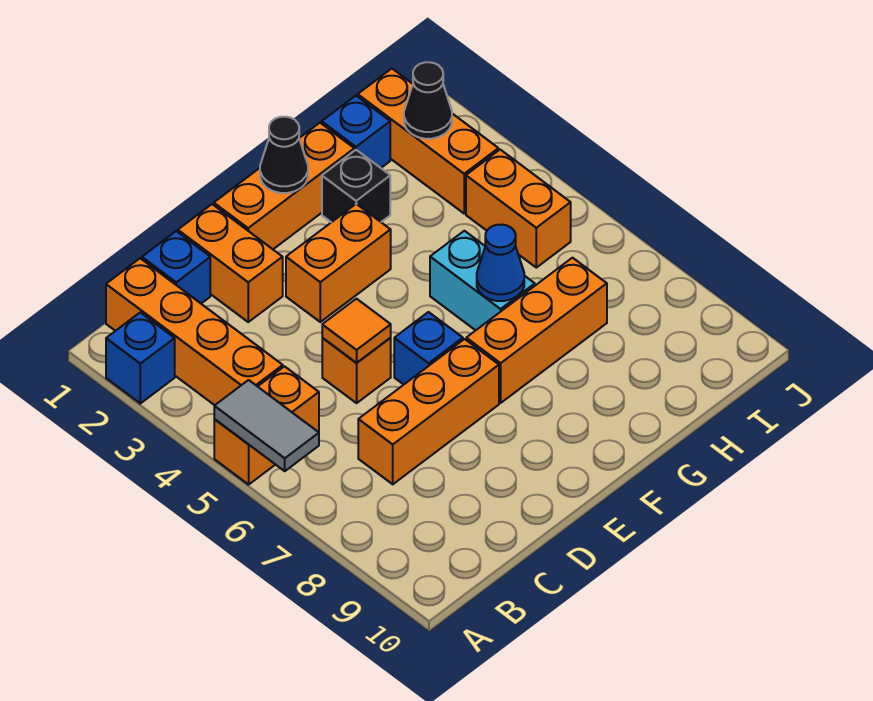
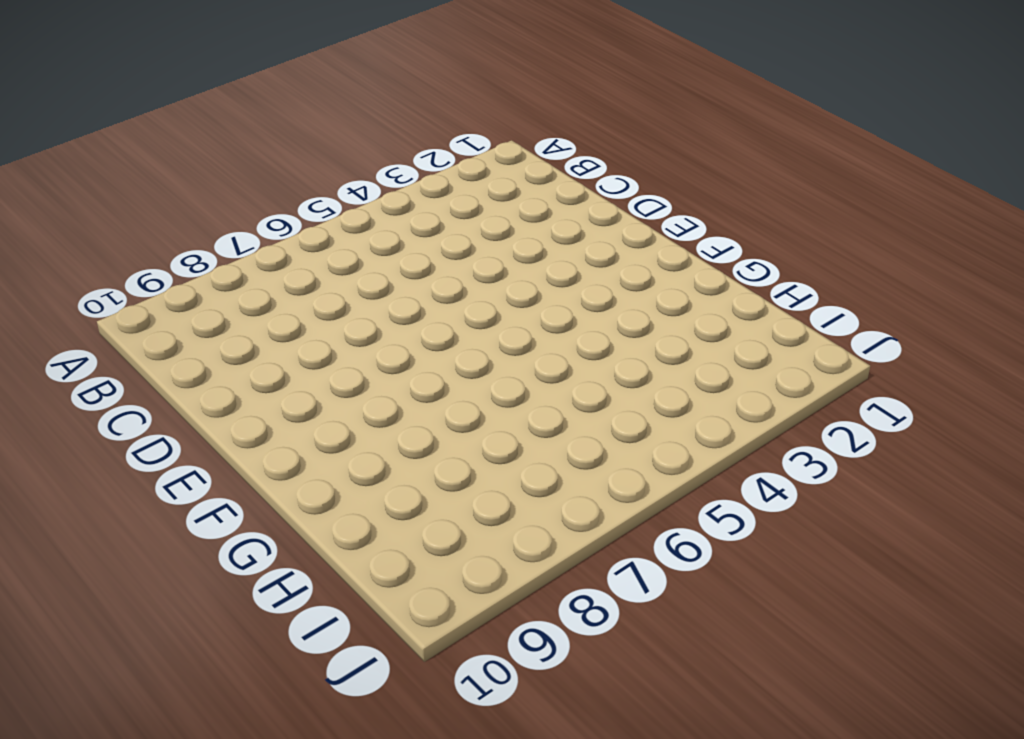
none -> blue brick A2 level 1
none -> orange brick A5:B5 level 1
none -> orange brick B1:B4 level 1

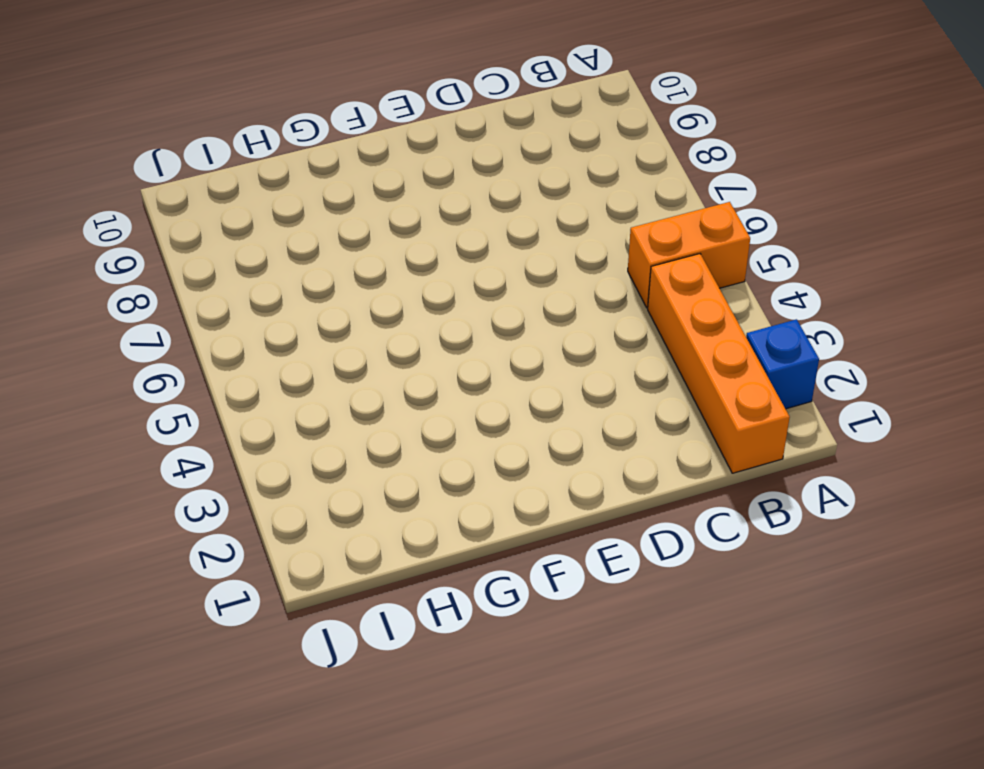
none -> blue brick C1 level 1
none -> orange brick C7:E7 level 1
none -> orange brick D1:D2 level 1

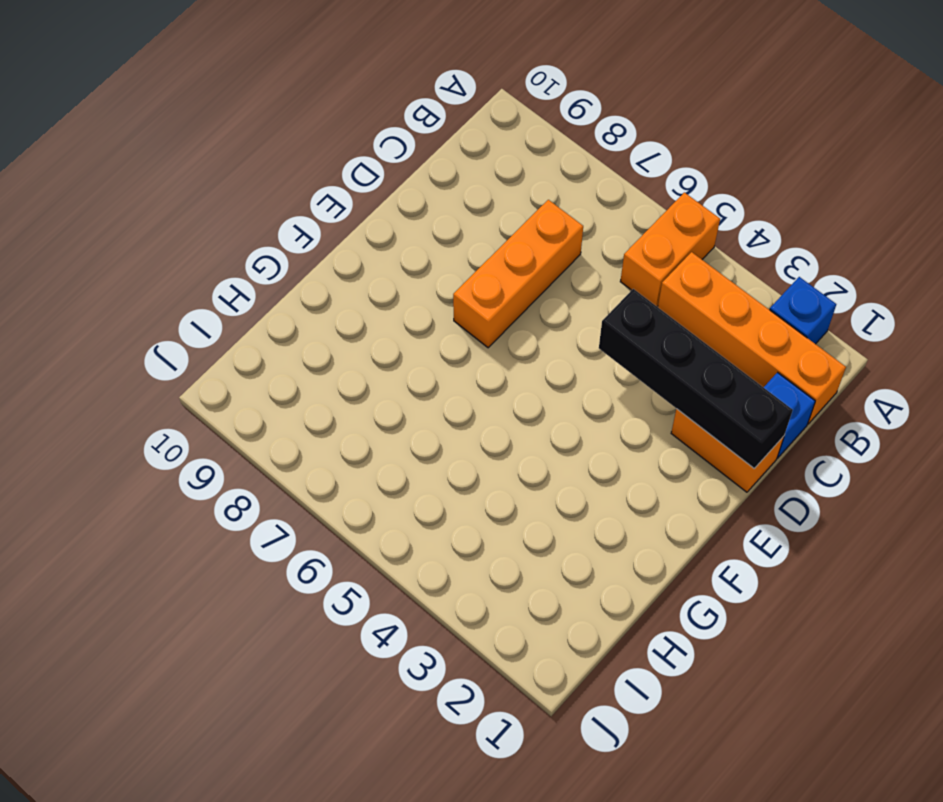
black brick D1:D4 level 2 -> none
none -> orange brick D5 level 1
none -> orange brick E1:G1 level 1
none -> orange brick E3:F3 level 1

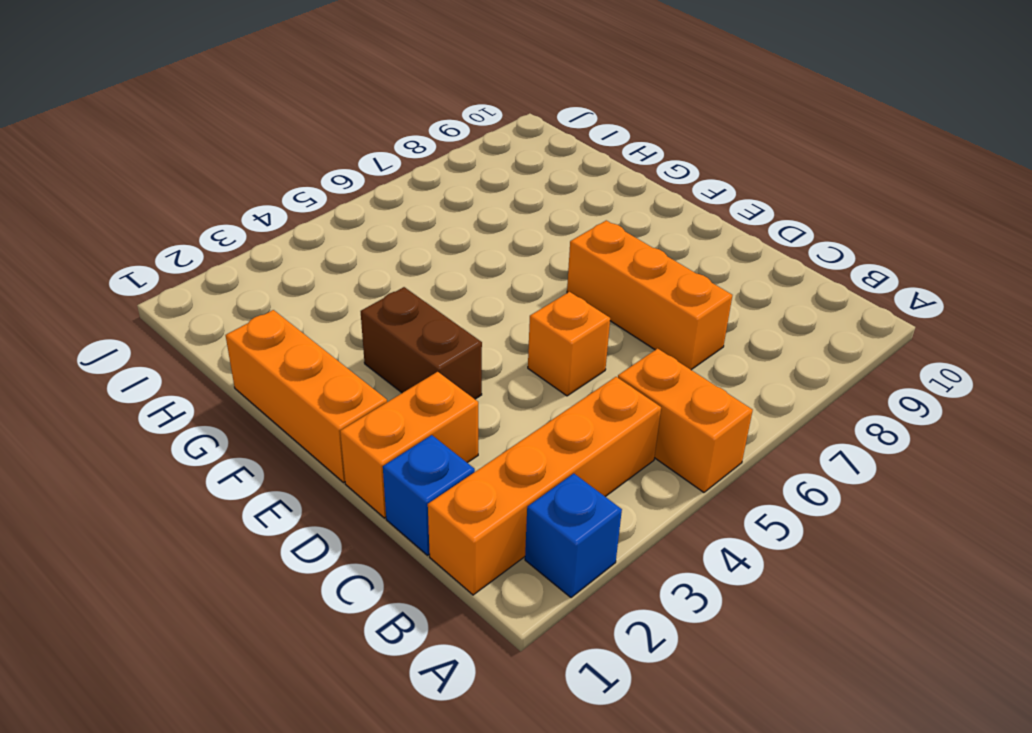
brown brick E3:F3 level 1 -> orange brick E3:F3 level 1
none -> blue brick E6 level 1
none -> orange brick F7:H7 level 1
none -> black brick G2 level 1

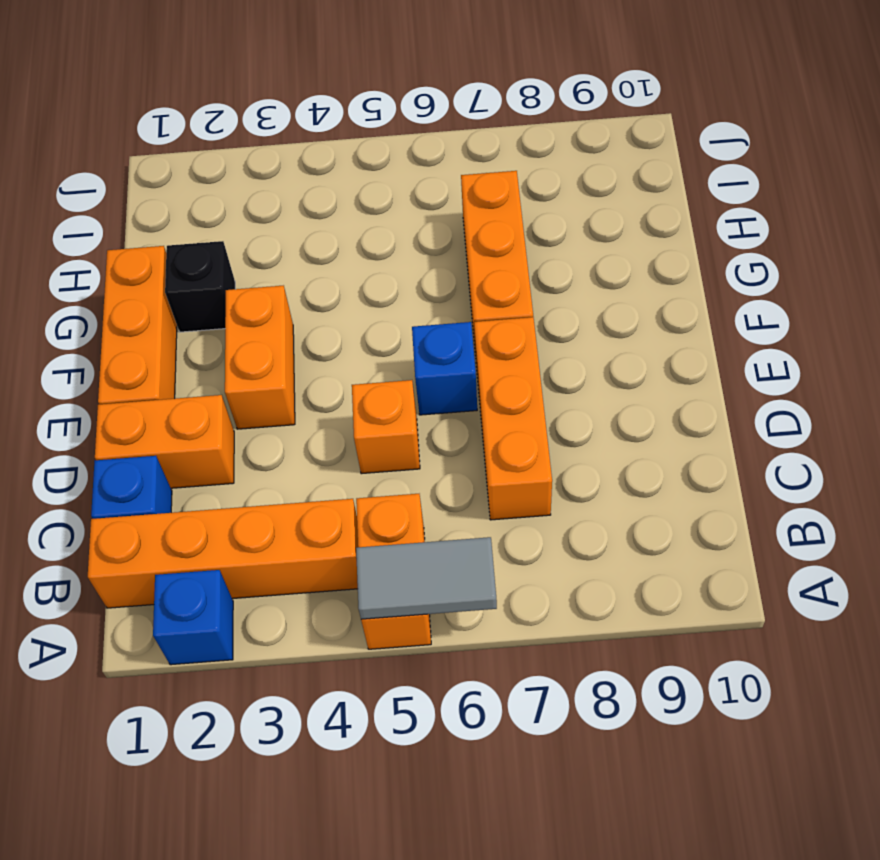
none -> cyan brick G5:G6 level 1
none -> blue brick H1 level 1
none -> orange brick I1:I3 level 1

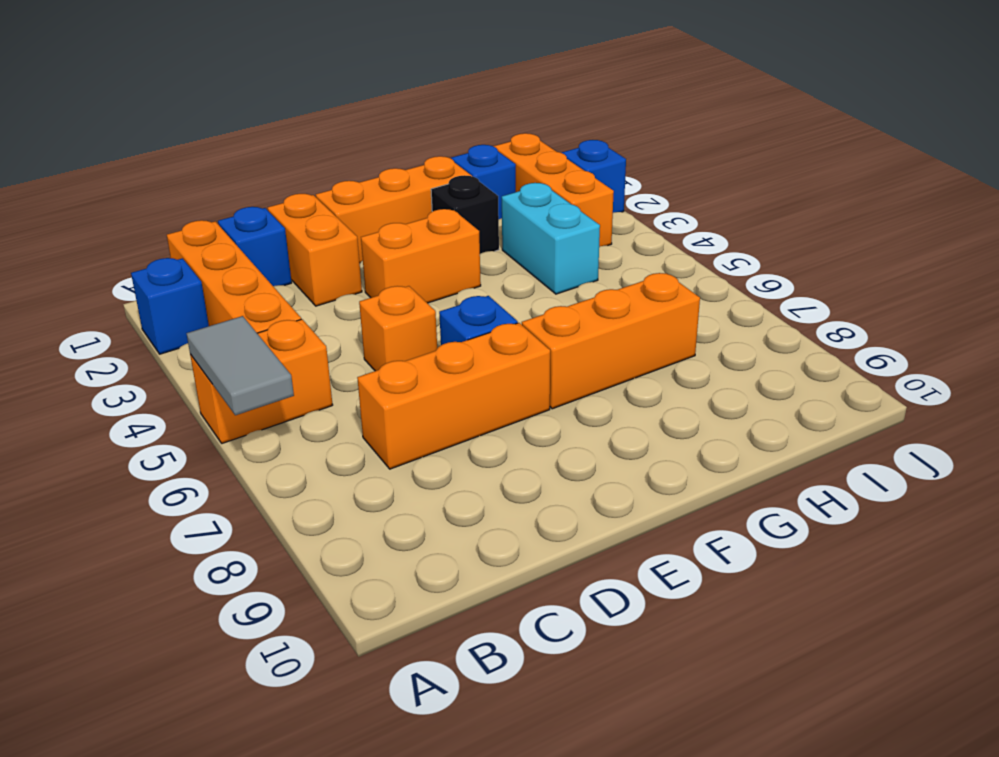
cyan brick H3:H4 level 1 -> cyan brick G5:G6 level 1
blue brick J2 level 1 -> none
none -> orange brick I4:I5 level 1
none -> orange tile D5 level 2
none -> black cone F1 level 2

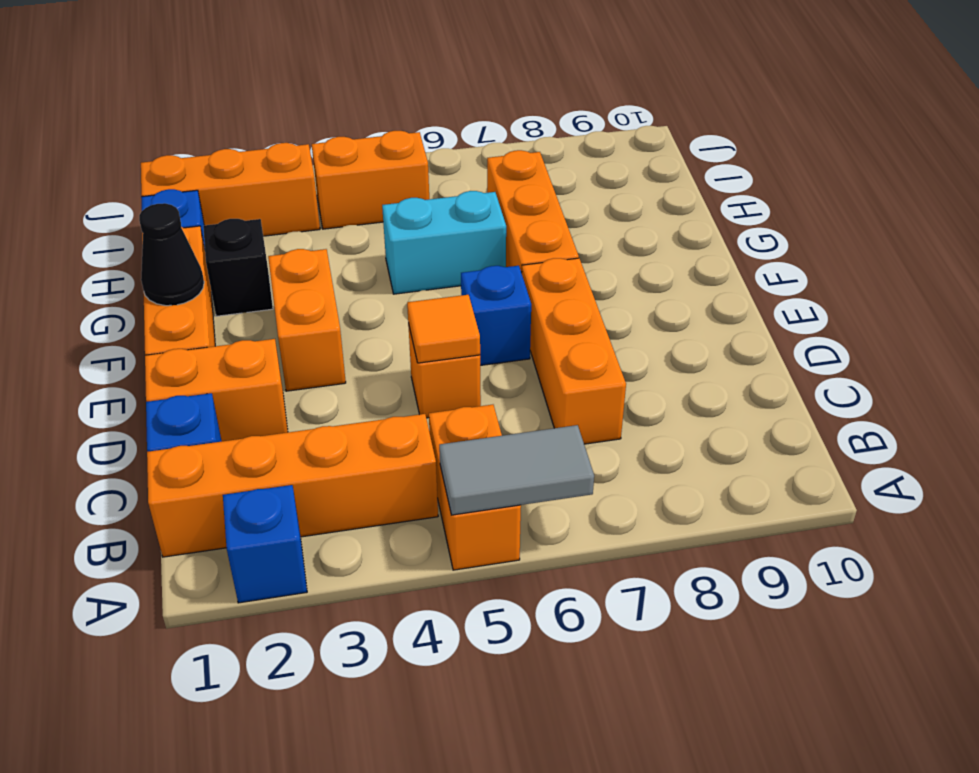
none -> blue cone G6 level 2
none -> black cone I2 level 2

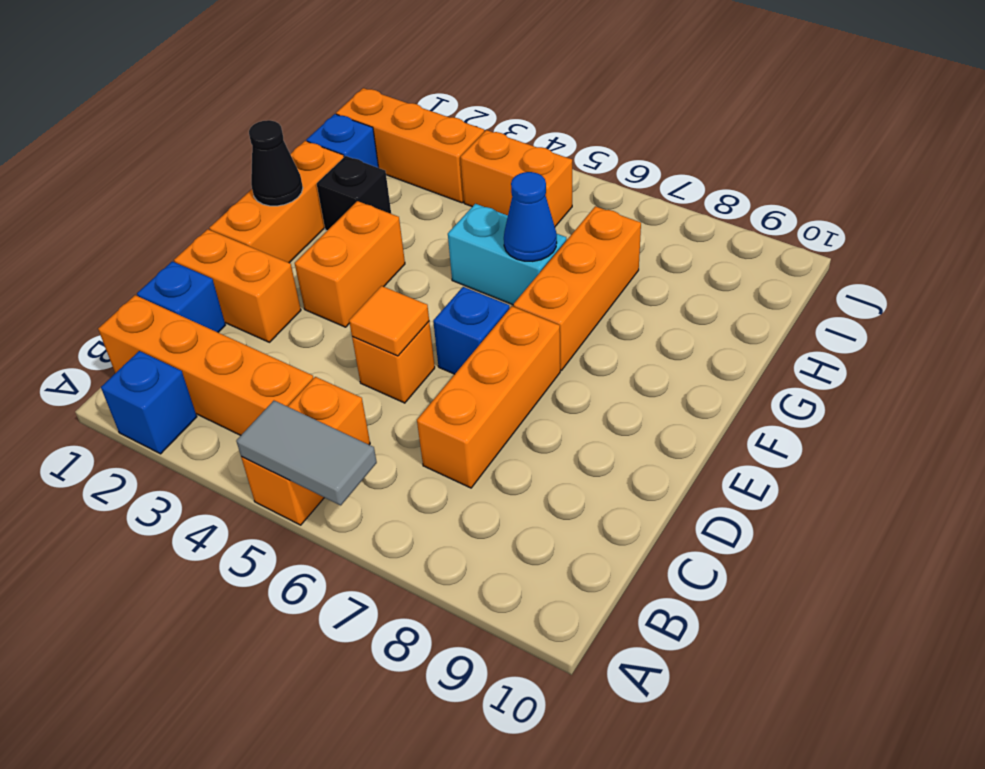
none -> black cone I2 level 2

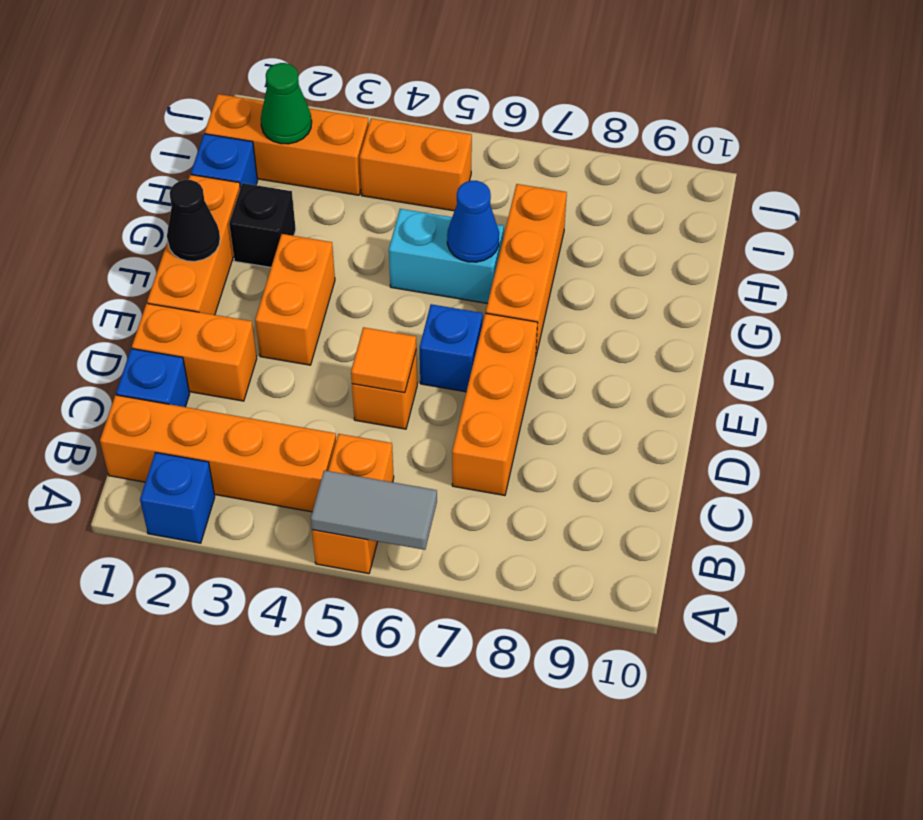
green cone I2 level 2 -> black cone I2 level 2

